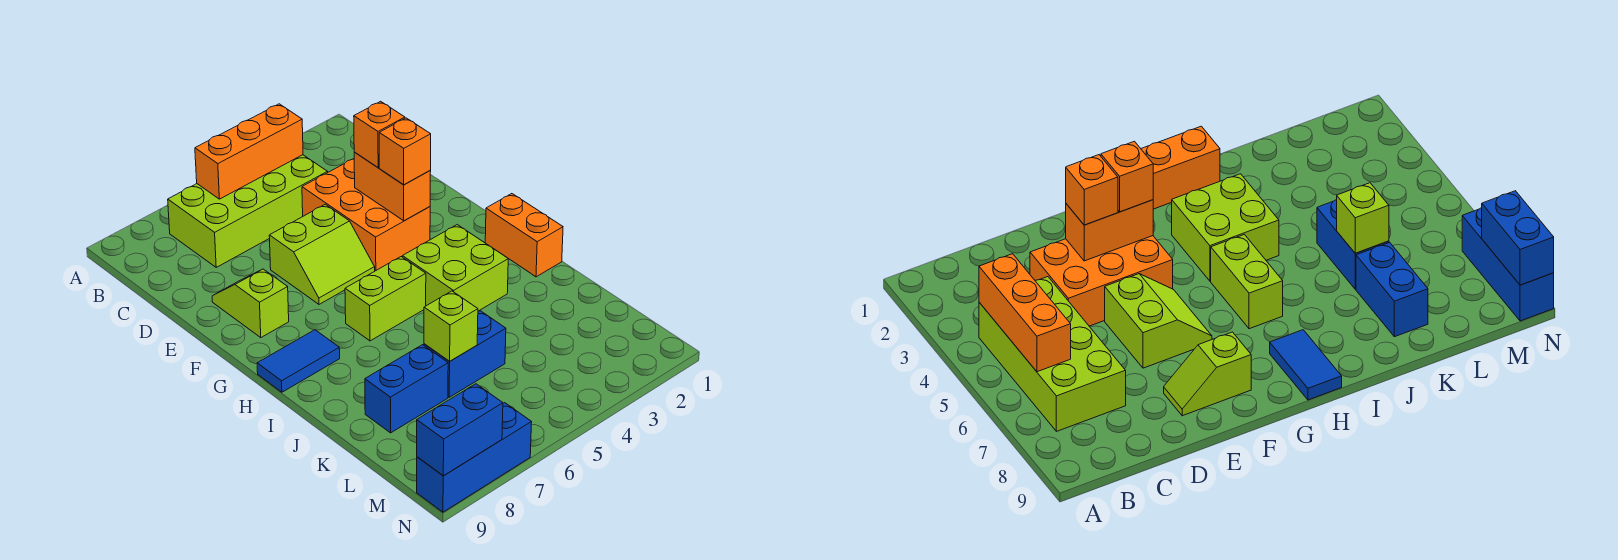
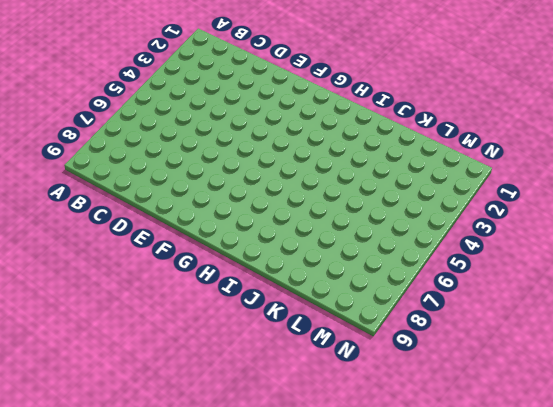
none -> lime brick B4:C7 level 1
none -> orange brick D3:F4 level 1
none -> lime slope E5:F6 level 1 top E

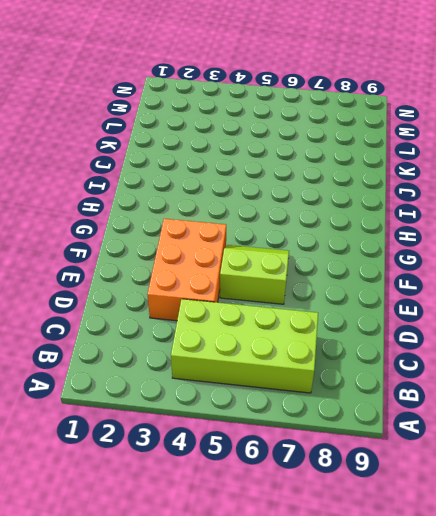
none -> lime slope E8:F8 level 1 top F
none -> orange brick H1:I1 level 1
none -> lime brick H3:I4 level 1

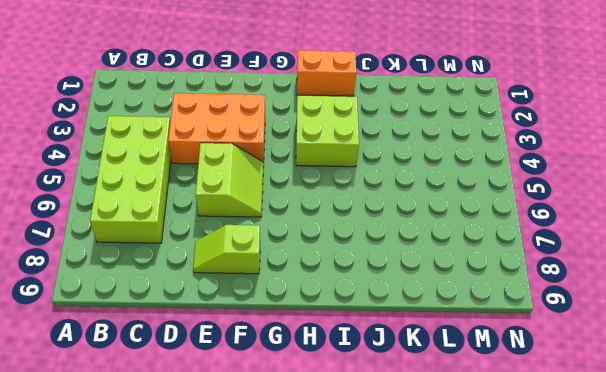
none -> lime brick H5:H6 level 1
none -> blue tile H8:H9 level 1
none -> blue brick K5:K6 level 1

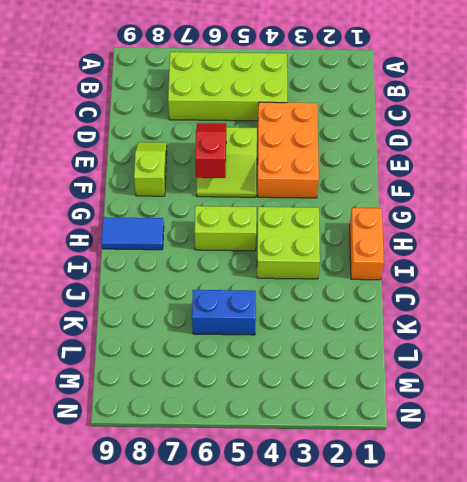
red slope E6:F6 level 2 top F -> none
none -> blue brick K7:K8 level 1
none -> blue brick N7:N9 level 1
none -> orange brick B4:B6 level 2

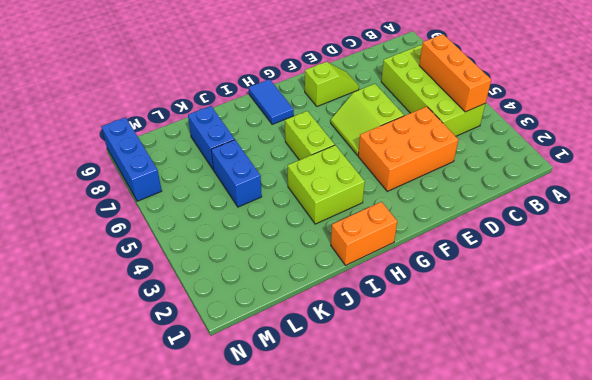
none -> orange brick E3:F3 level 2
none -> lime brick K6 level 2
none -> blue brick N8:N9 level 2

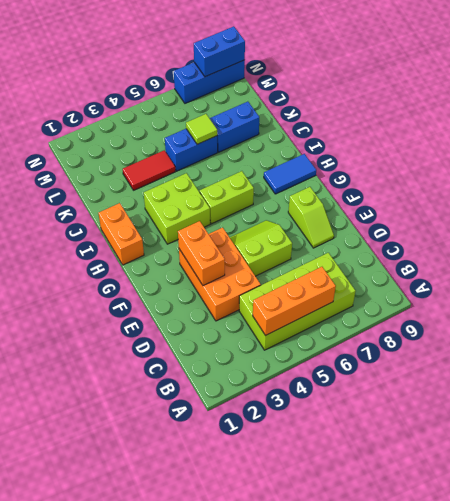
red tile K3:K4 level 1 -> none
lime tile K6 level 2 -> lime brick K6 level 2
none -> orange brick E3 level 3
none -> orange brick F3 level 3

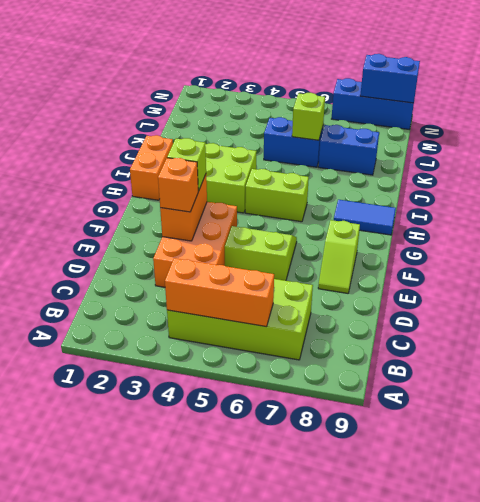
lime brick F3 level 3 -> orange brick F3 level 3

